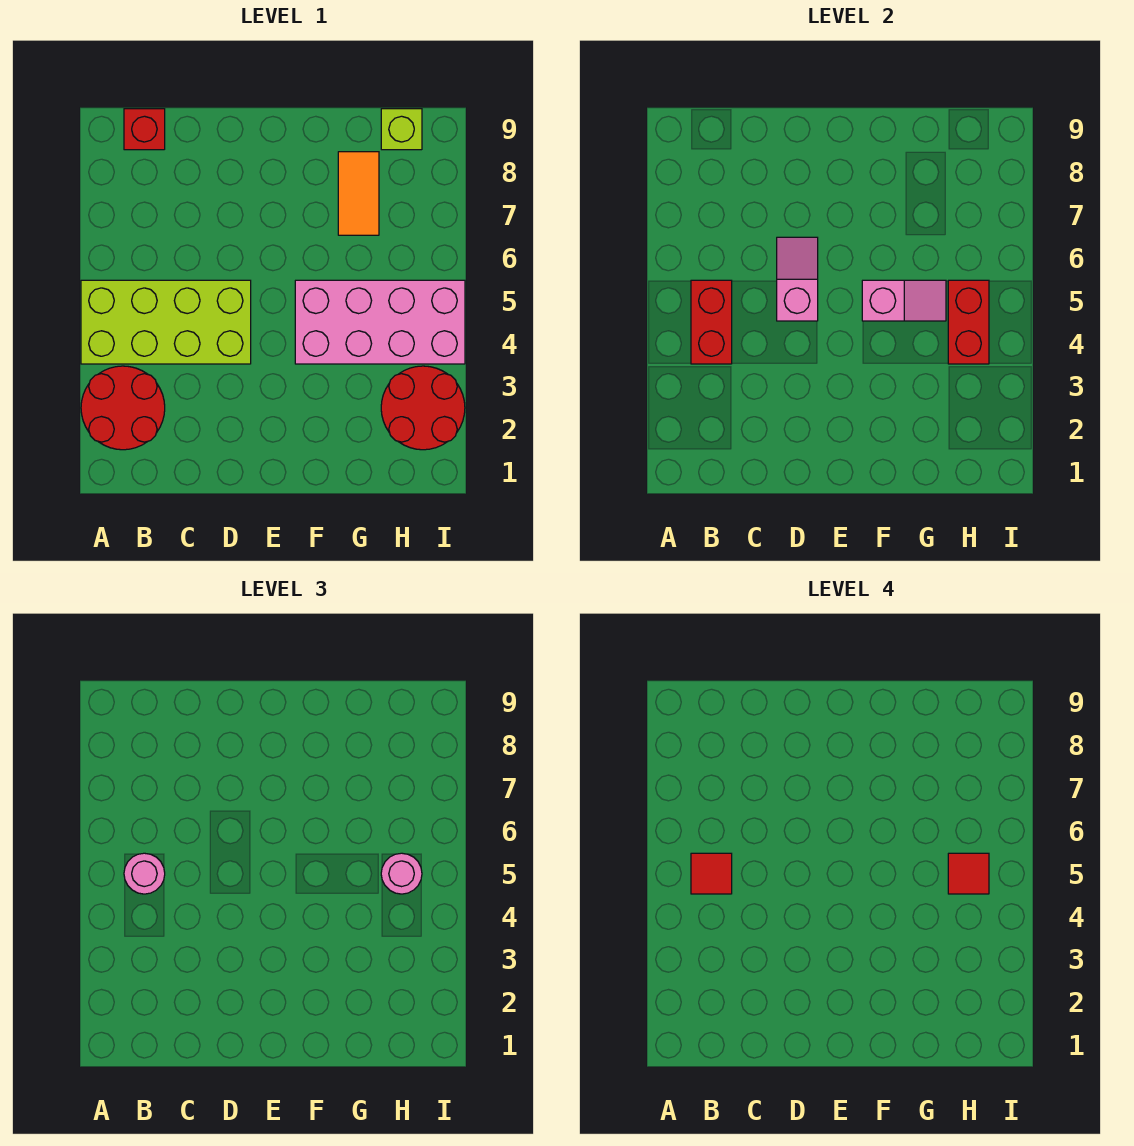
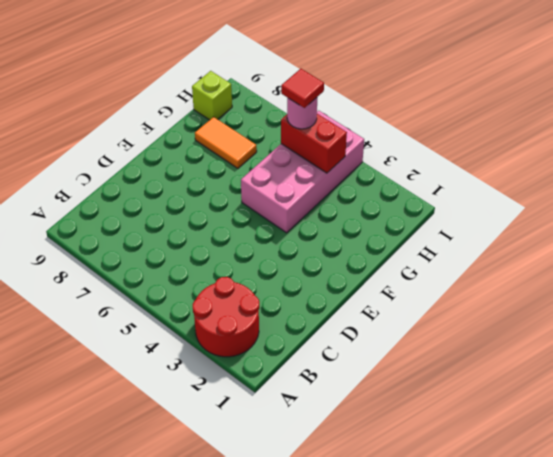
none -> lime brick A4:D5 level 1
none -> red brick B9 level 1
none -> red round brick H2:I3 level 1

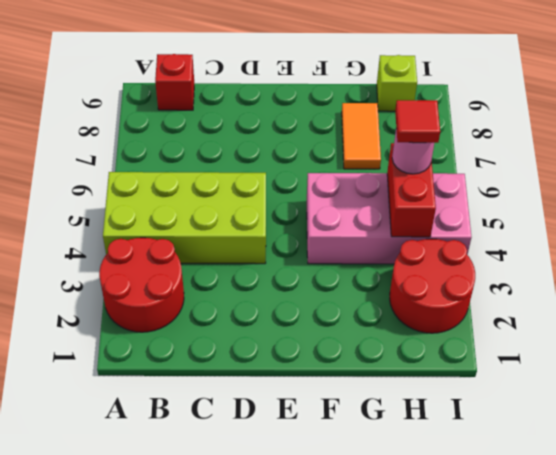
none -> red brick B4:B5 level 2
none -> pink slope D5:D6 level 2 top 5
none -> pink slope F5:G5 level 2 top F

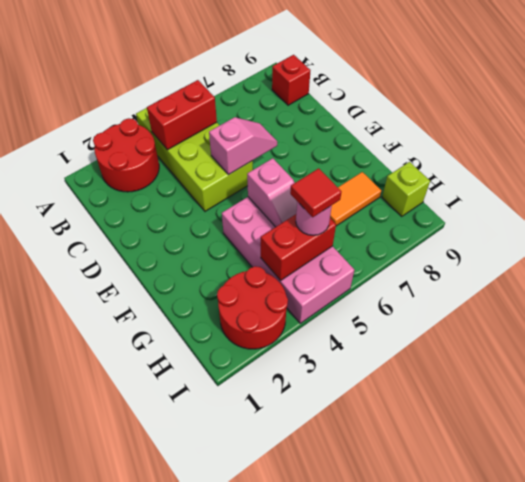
none -> pink round brick B5 level 3
none -> red tile B5 level 4

